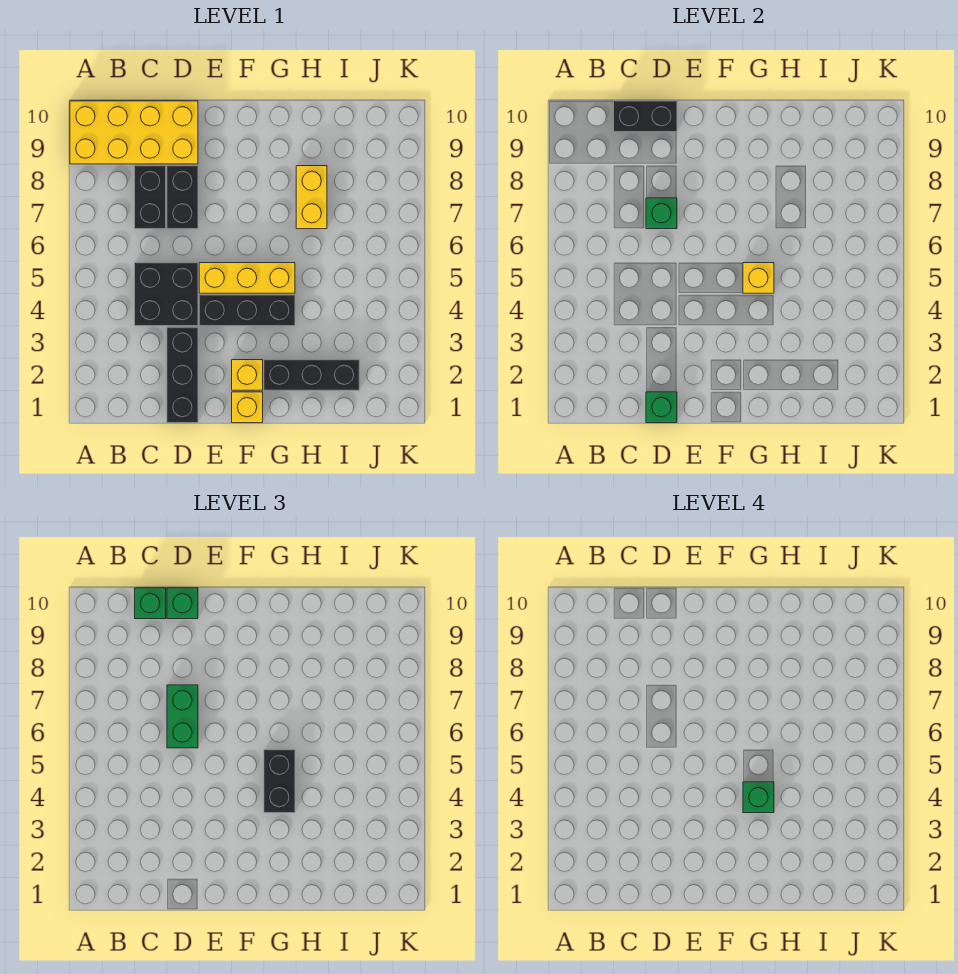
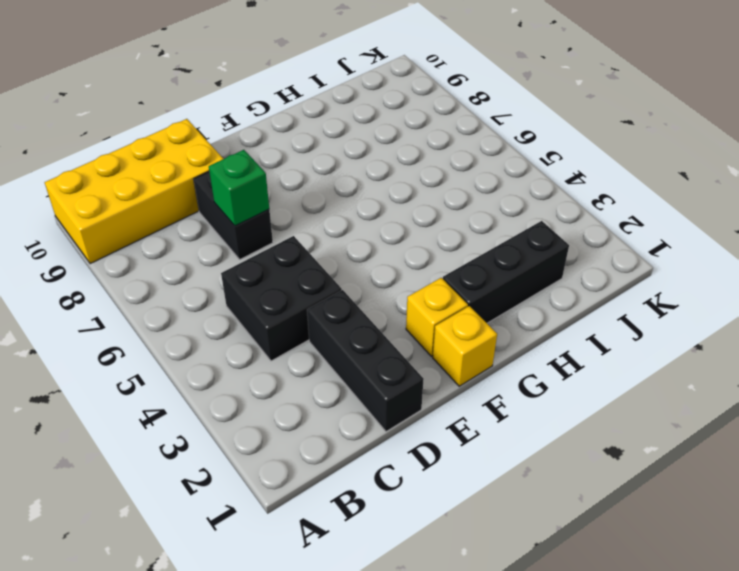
none -> black brick C7:C8 level 1
none -> black brick E4:G4 level 1
none -> yellow brick E5:G5 level 1

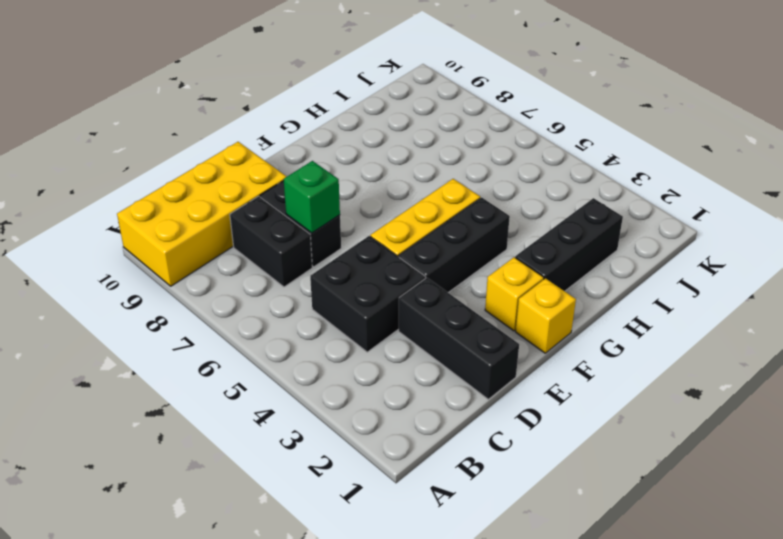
none -> yellow brick H7:H8 level 1
none -> black brick C10:D10 level 2
none -> green brick D1 level 2

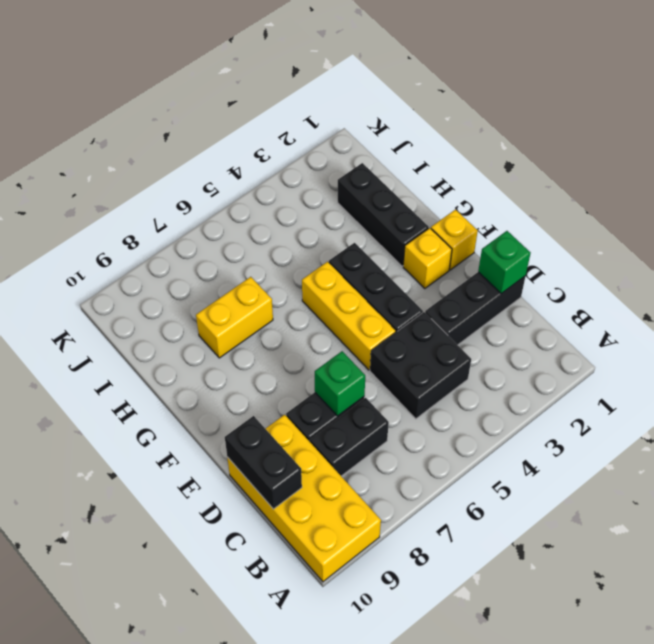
none -> yellow brick G5 level 2
none -> green brick C10 level 3
none -> green brick D6:D7 level 3

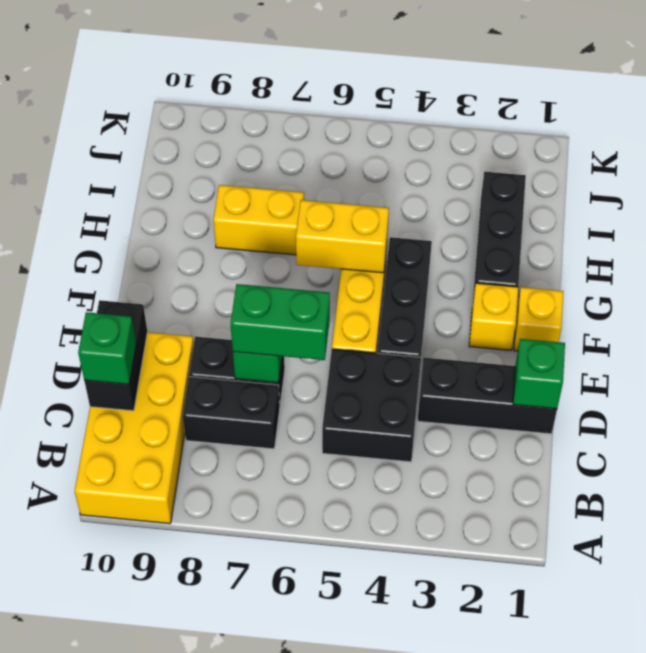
yellow brick G5:G6 level 2 -> yellow brick G5 level 2
none -> green brick D10 level 3
none -> black brick G4:G5 level 3
none -> green brick G4 level 4

